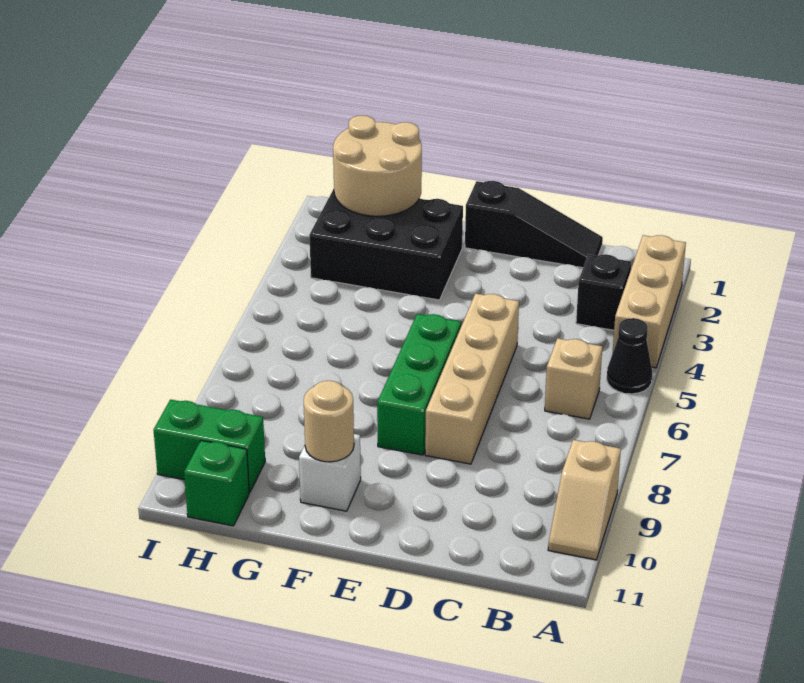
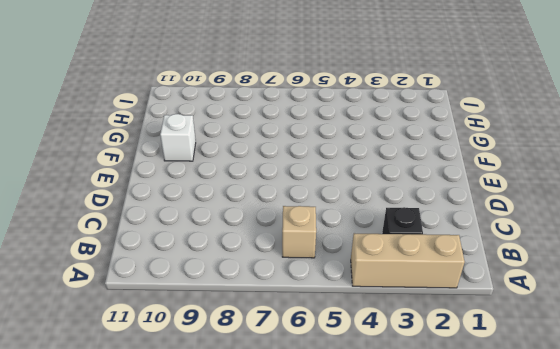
none -> black cone A5 level 1
none -> tan slope A9:A10 level 1 top 9
none -> black slope C1:E1 level 1 top E

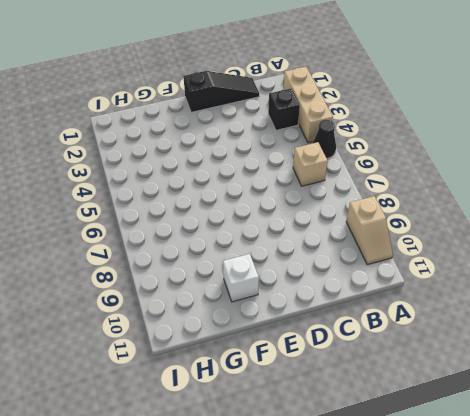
none -> tan brick D5:D8 level 1
none -> green brick E6:E8 level 1
none -> black brick F2:H3 level 1

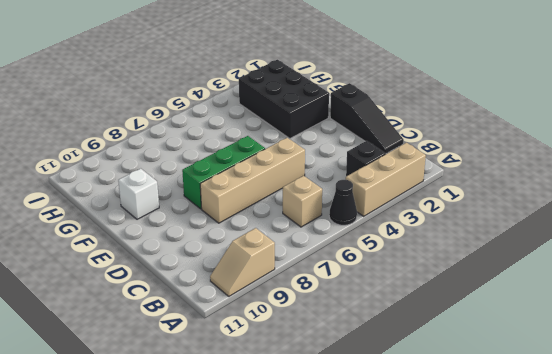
none -> green brick H10:I10 level 1
none -> green brick H11 level 1
none -> tan round brick F10 level 2

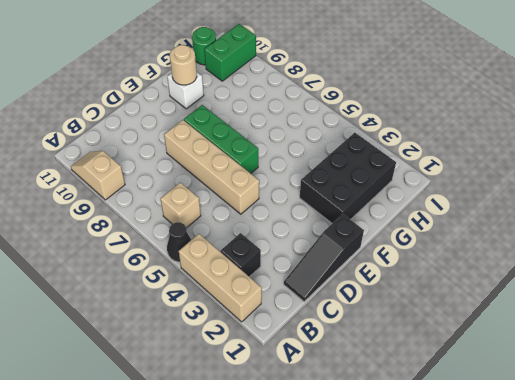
green round brick H11 level 1 -> green brick H11 level 1
none -> tan round brick G1:H2 level 2

